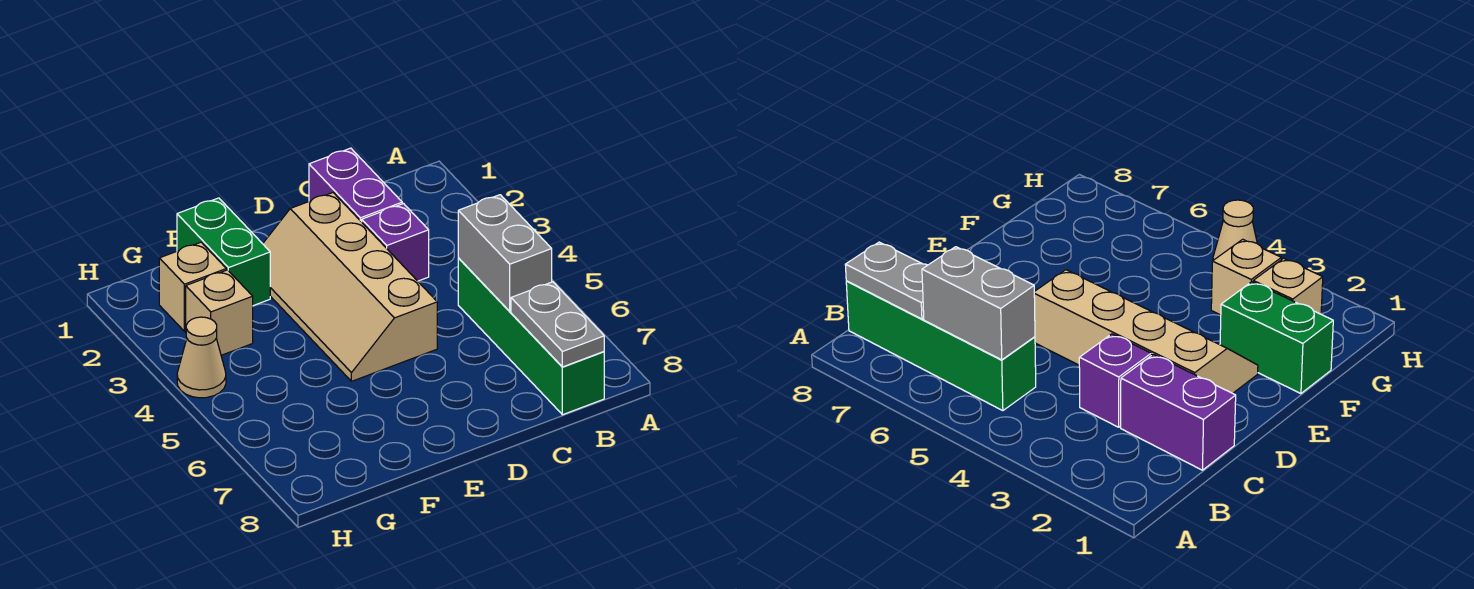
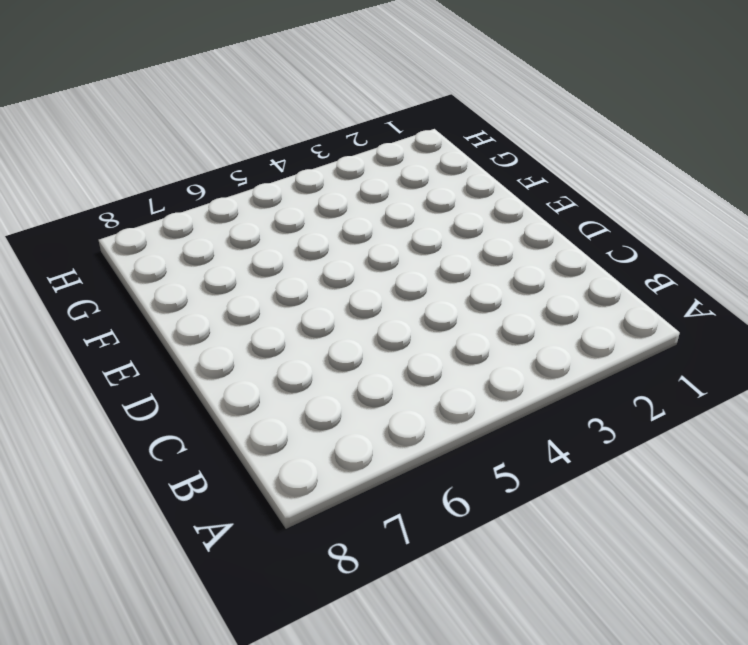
none -> green brick B5:B8 level 1
none -> purple brick C1:C2 level 1

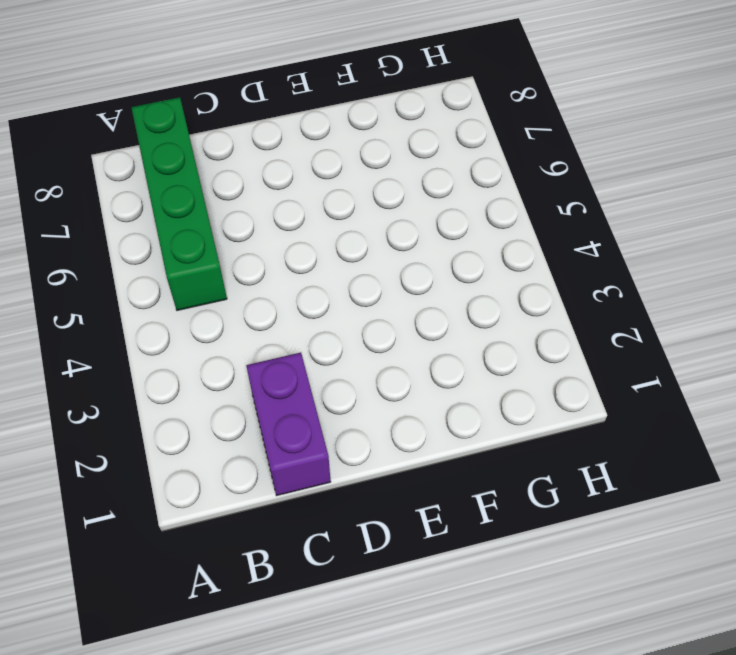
none -> purple brick C3 level 1
none -> tan slope D2:E5 level 1 top D

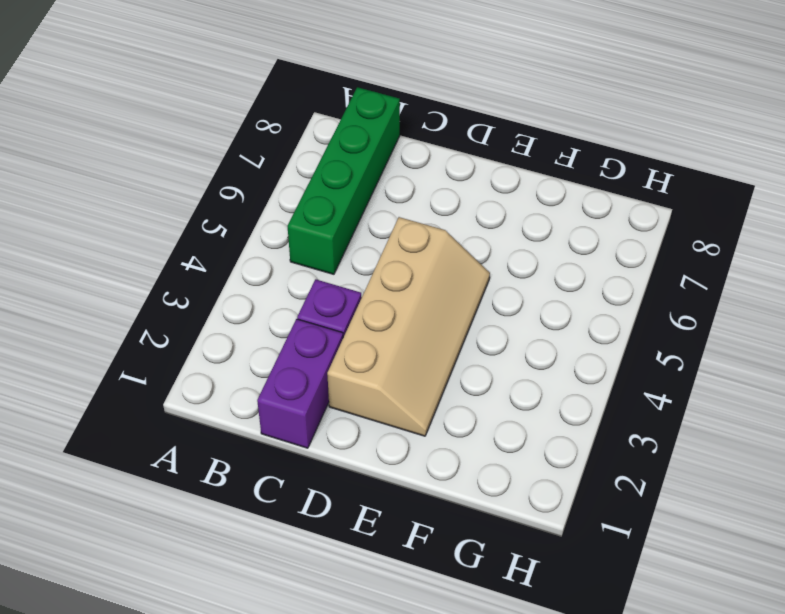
none -> green brick F1:F2 level 1
none -> tan brick G2 level 1

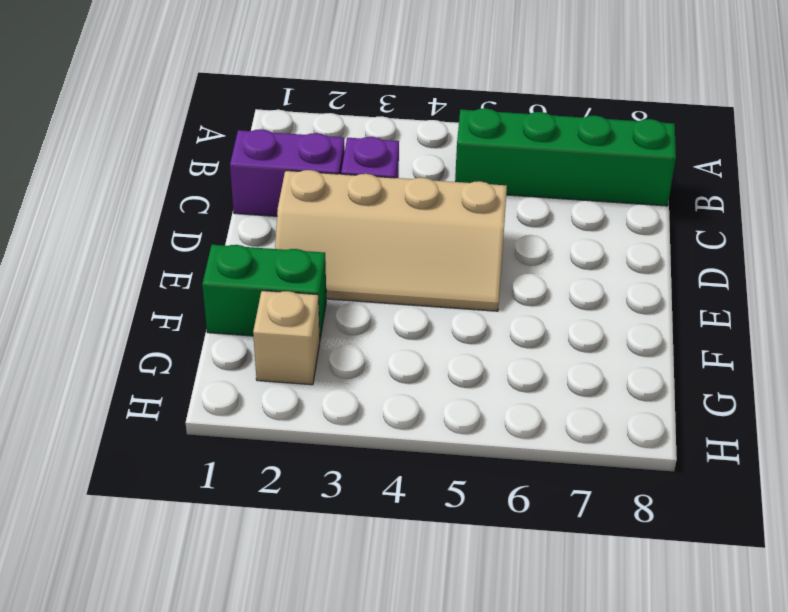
none -> tan brick G3 level 1
none -> tan cone H4 level 1

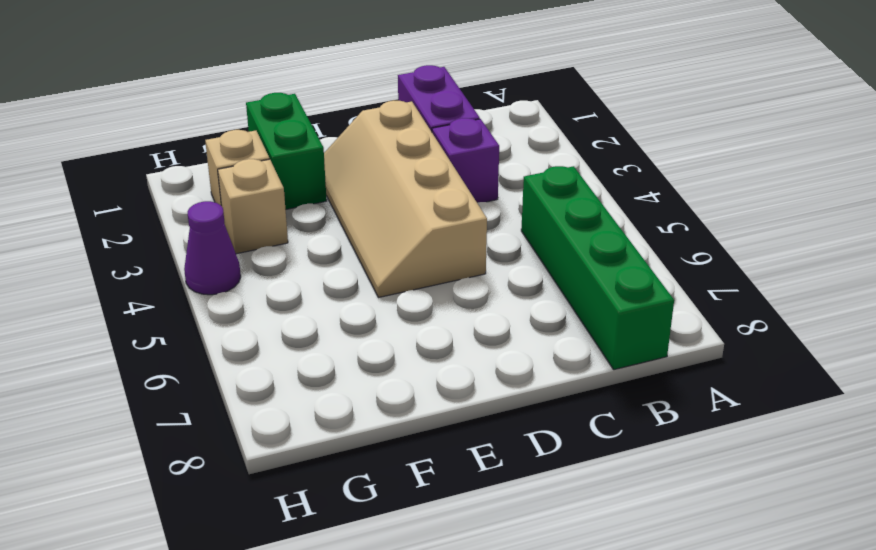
purple cone H4 level 1 -> tan cone H4 level 1
none -> grey brick B5:B6 level 2
none -> grey plate B7:B8 level 2

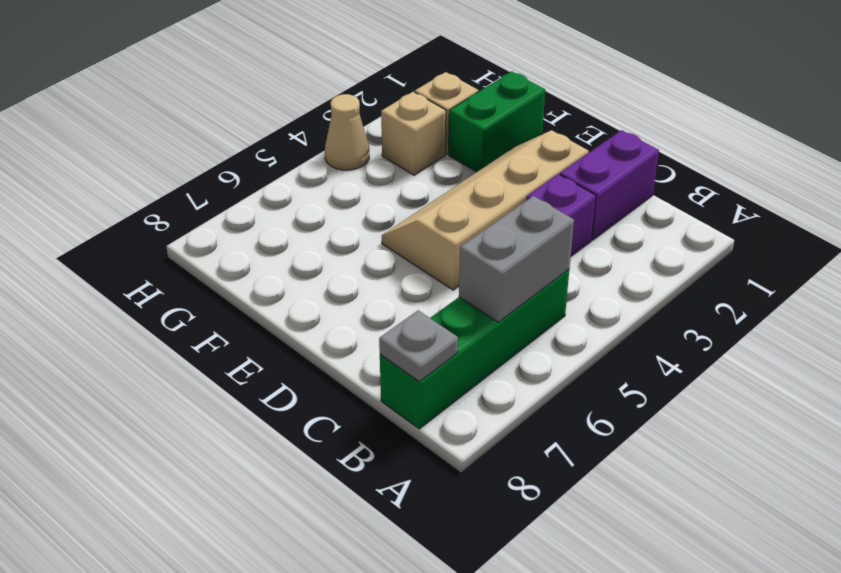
grey plate B8 level 2 -> grey plate B7:B8 level 2

